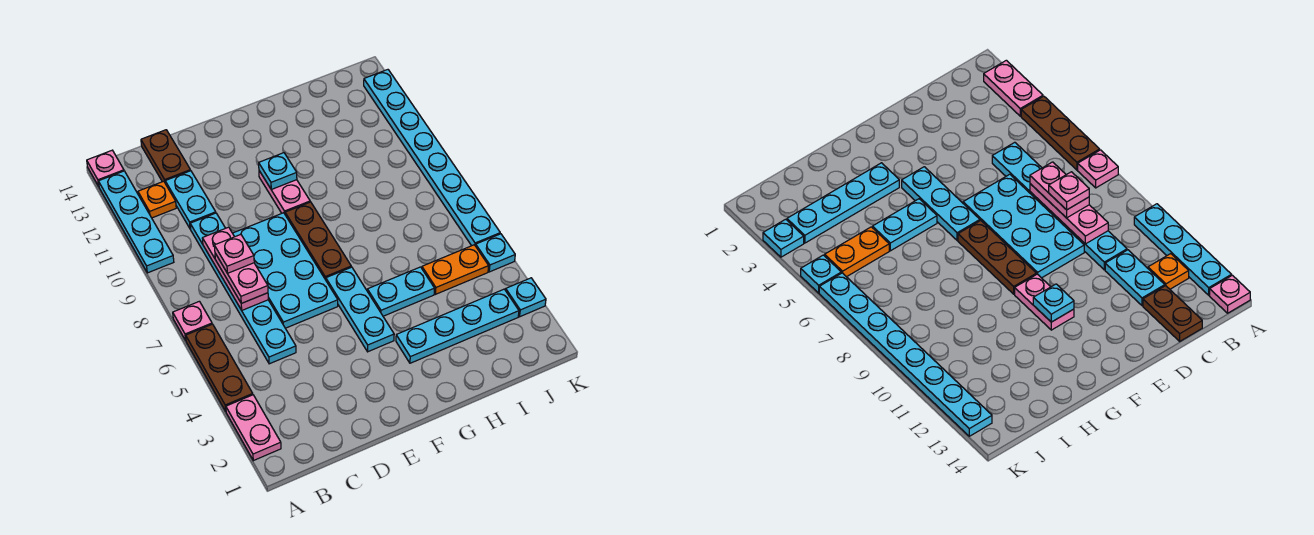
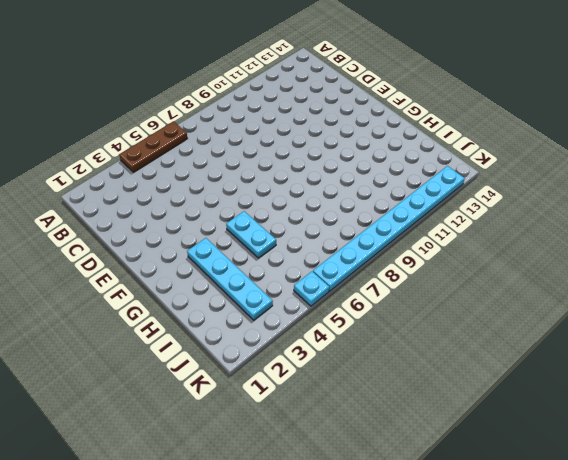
none -> pink plate A2:A3 level 1
none -> pink plate A7 level 1
none -> cyan plate A10:A13 level 1

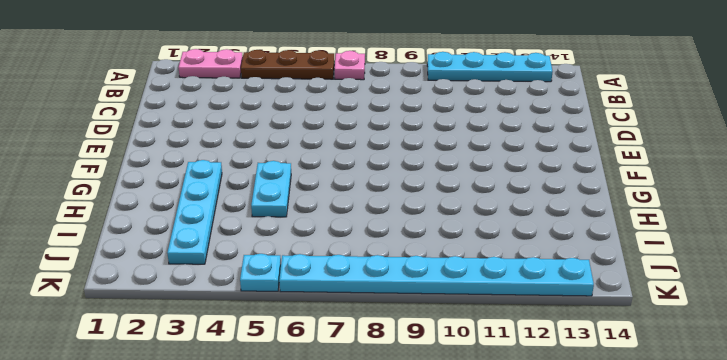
none -> pink plate A14 level 1
none -> orange plate B12 level 1
none -> cyan plate C5:C10 level 1

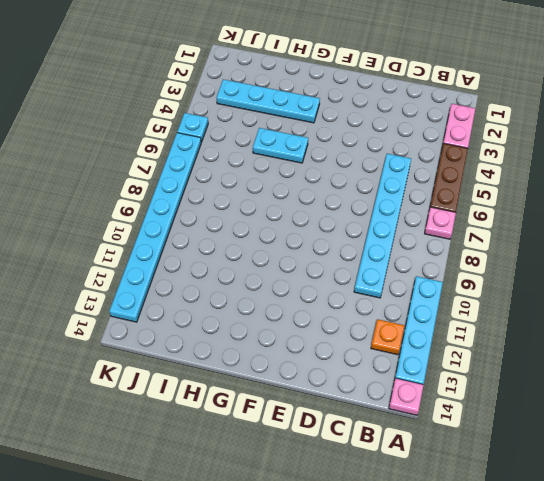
none -> cyan plate C11:C12 level 1
none -> brown plate C13:C14 level 1
none -> cyan plate D6:E9 level 1

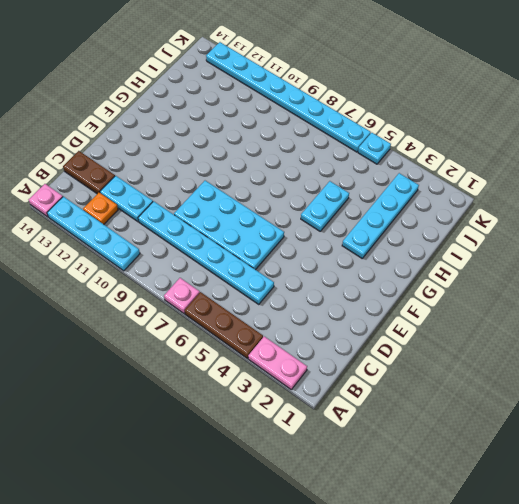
none -> cyan plate F4:F6 level 1
none -> brown plate F7:F9 level 1
none -> pink plate F10:F11 level 1

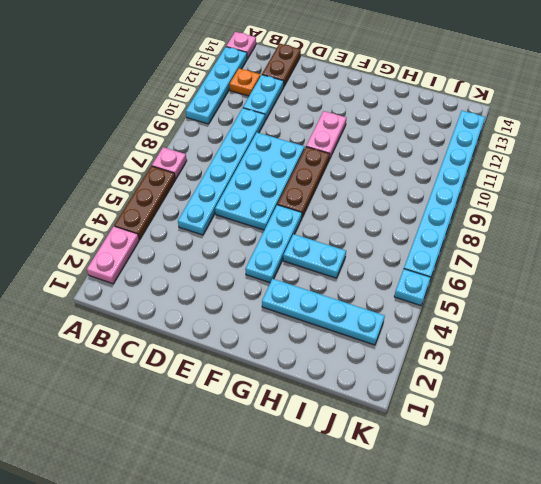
none -> orange plate I5:J5 level 1
none -> cyan plate K3 level 1
none -> pink plate C7:C9 level 2

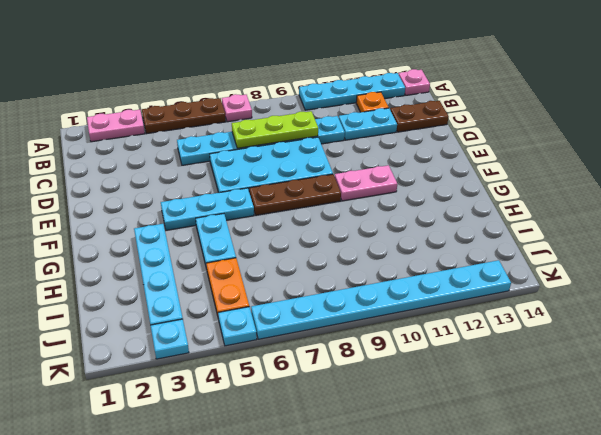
lime plate C7:C9 level 2 -> pink plate C7:C9 level 2
none -> cyan plate F11 level 2
none -> pink plate C7:C8 level 3
none -> pink plate C8 level 4

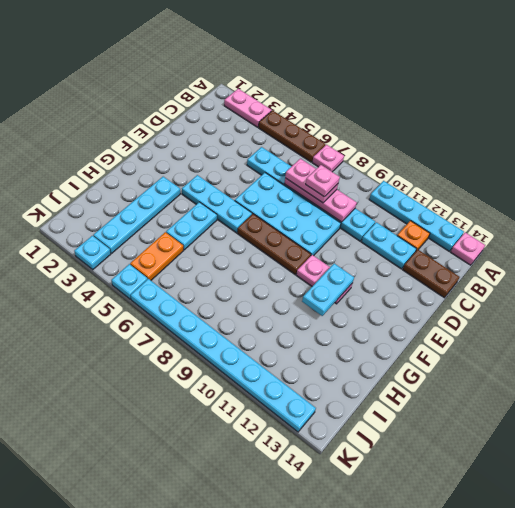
cyan plate F11:G11 level 2 -> cyan plate F11 level 2

